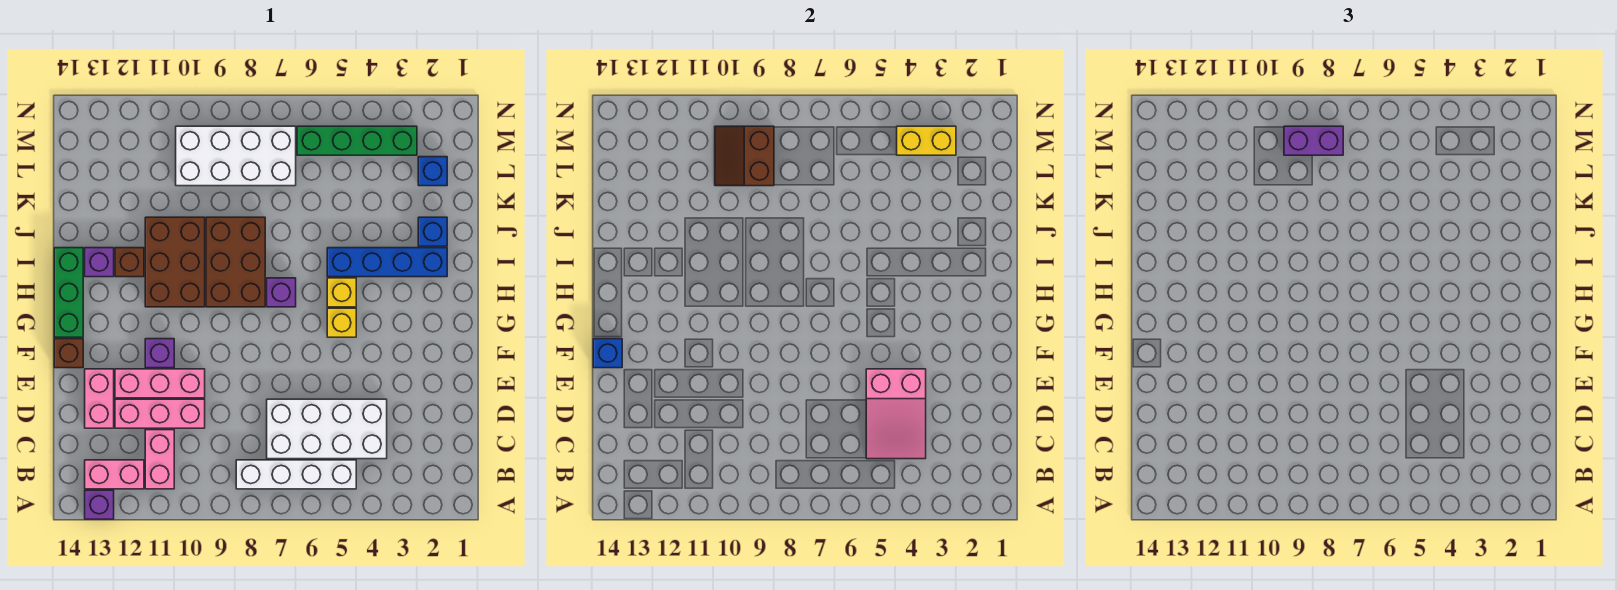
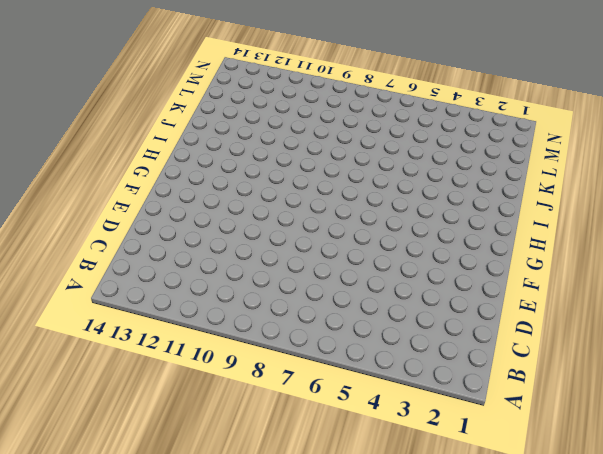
none -> purple brick A13 level 1
none -> white brick B5:B8 level 1
none -> pink brick B11:C11 level 1

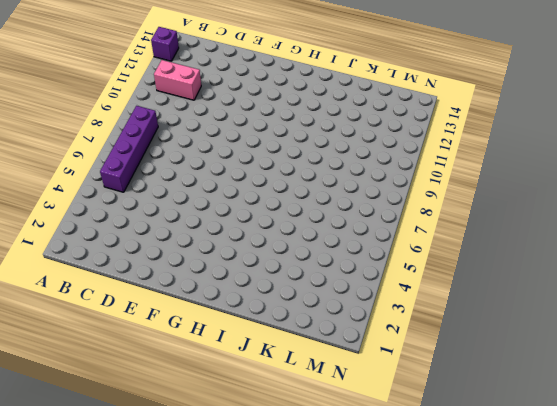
purple brick B5:B8 level 1 -> white brick B5:B8 level 1
none -> pink brick B12:B13 level 1
none -> white brick C4:D7 level 1
none -> pink brick D10:D12 level 1

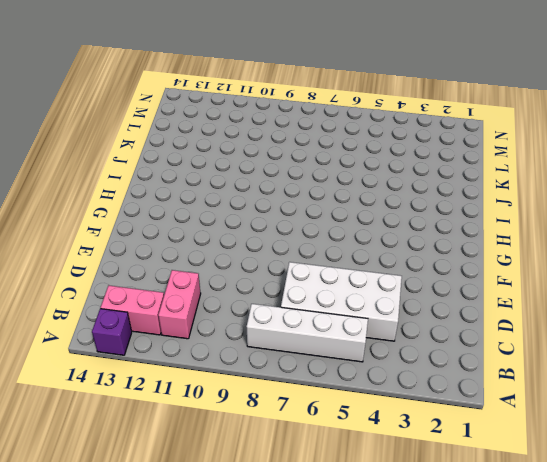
none -> pink brick D10:D12 level 1
none -> pink brick D13:E13 level 1
none -> pink brick E10:E12 level 1

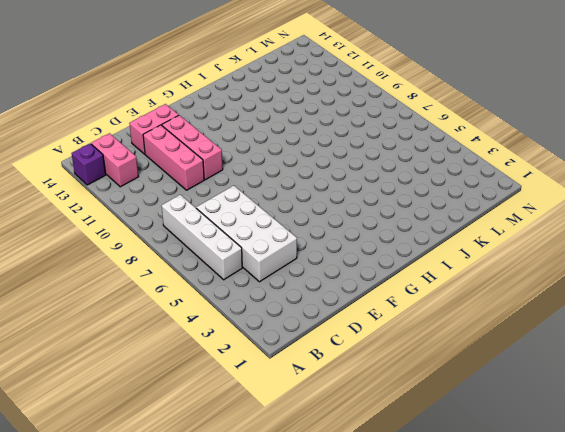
none -> pink brick B11:C11 level 1
none -> purple brick F11 level 1
none -> brown brick F14 level 1

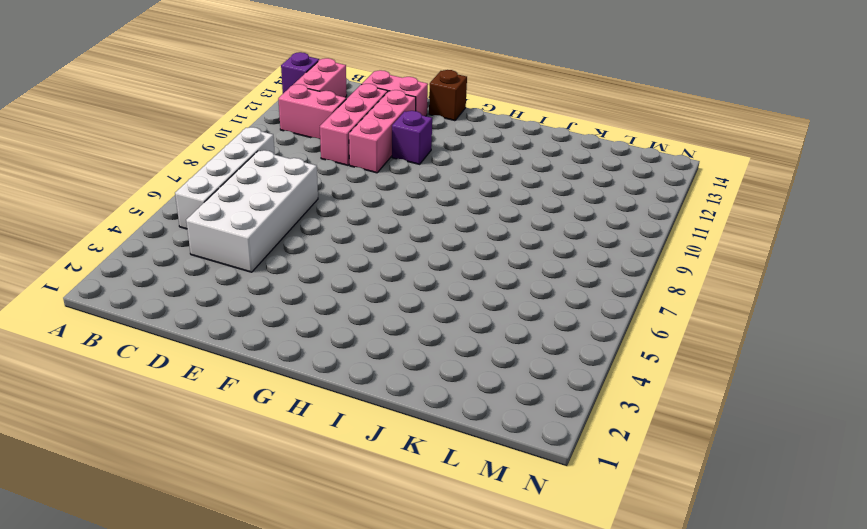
none -> yellow brick G5 level 1
none -> green brick G14:I14 level 1
none -> yellow brick H5 level 1

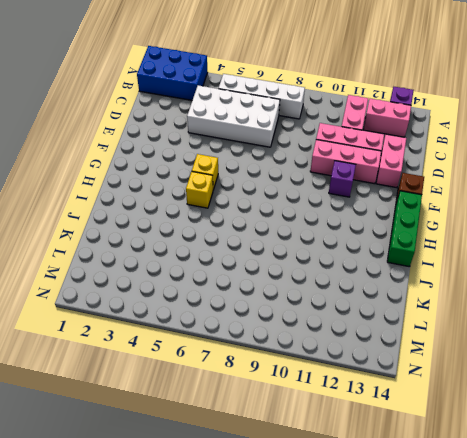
blue brick A1:B3 level 1 -> none
none -> purple brick H7 level 1
none -> brown brick H8:J9 level 1
none -> brown brick H10:J11 level 1

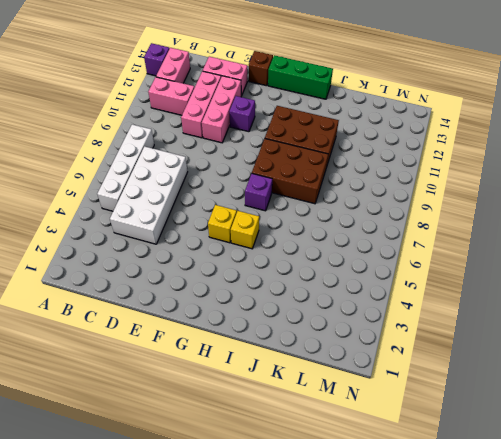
none -> blue brick I2:I5 level 1
none -> brown brick I12 level 1
none -> purple brick I13 level 1

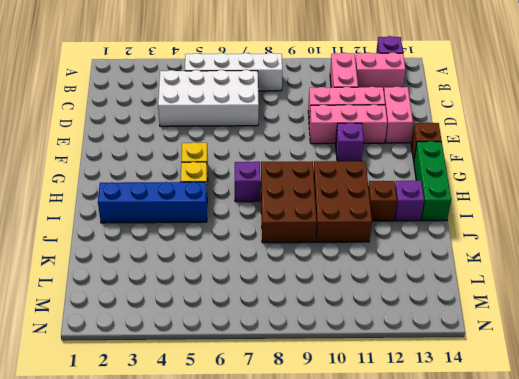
none -> blue brick J2 level 1
none -> blue brick L2 level 1
none -> white brick L7:M10 level 1

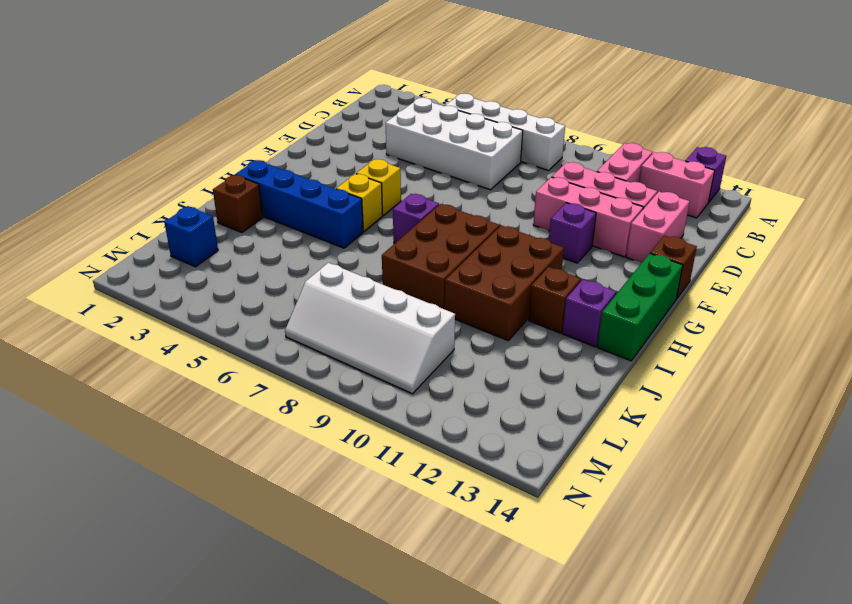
brown brick J2 level 1 -> blue brick J2 level 1
white slope L7:M10 level 1 top L -> white brick L7:M10 level 1
none -> green brick M3:M6 level 1
none -> pink slope C4:E5 level 2 top E
none -> blue brick F14 level 2

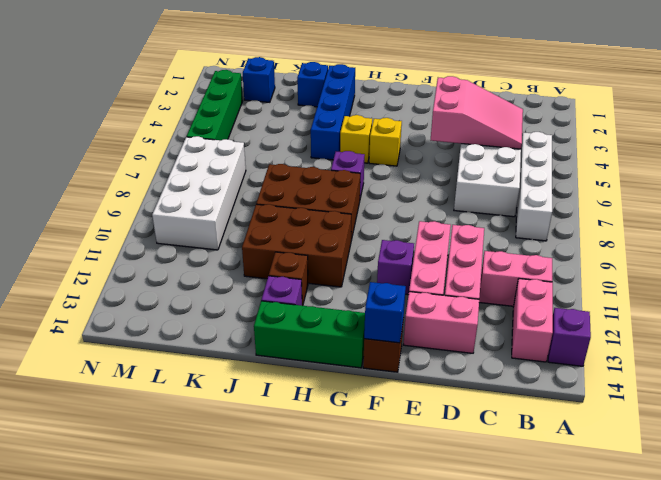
none -> brown slope L9:M10 level 2 top 9
none -> yellow brick M3:M4 level 2
none -> purple brick M8:M9 level 3

